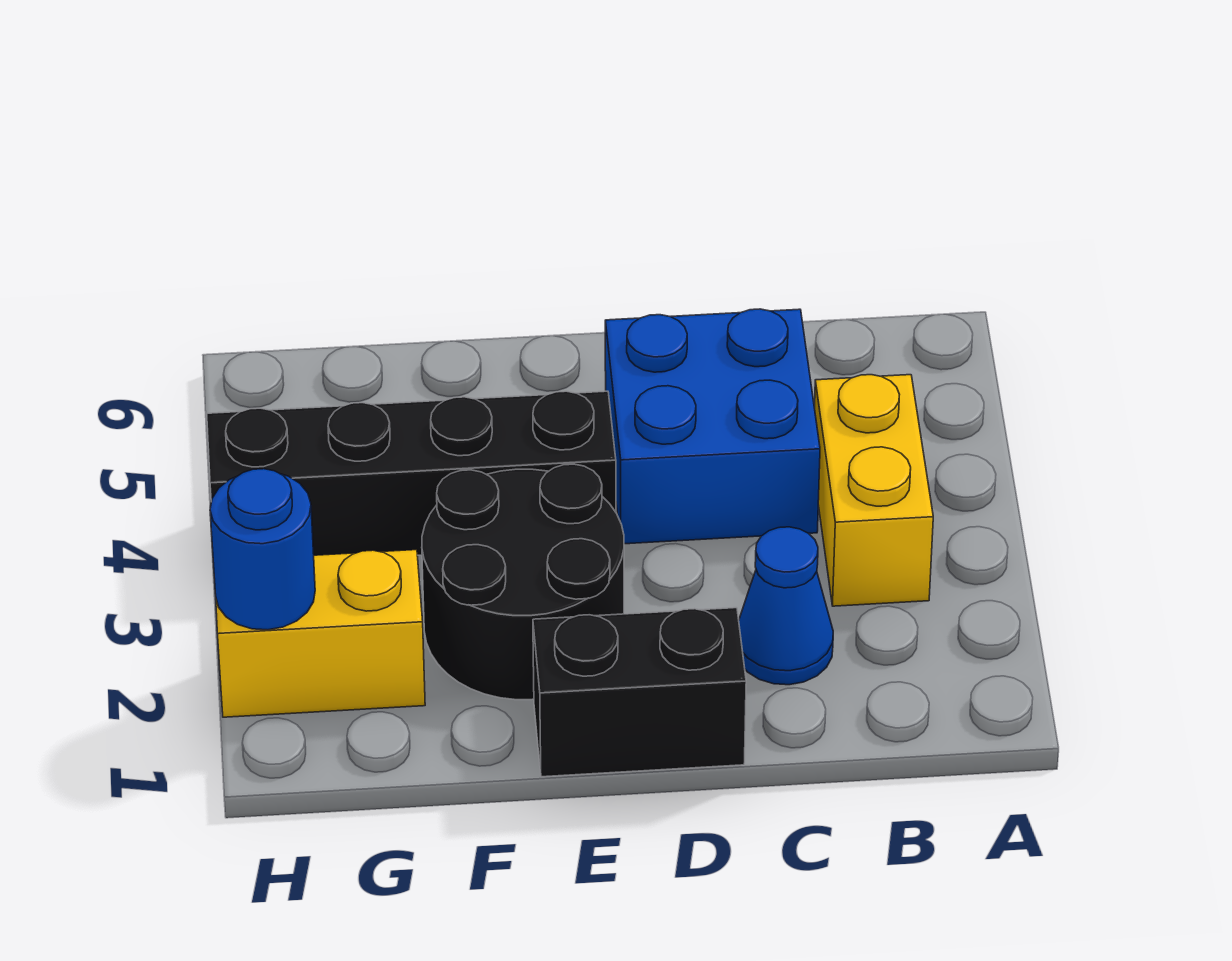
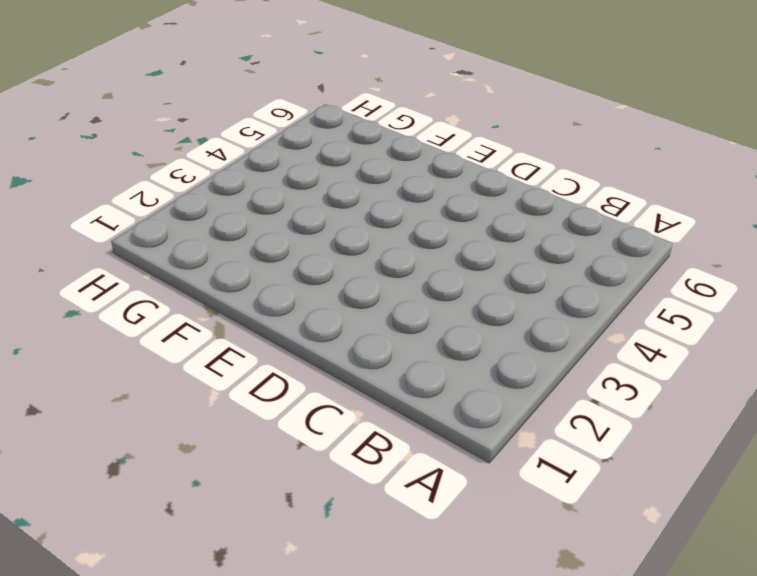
none -> yellow brick B3:B4 level 1
none -> blue cone C2 level 1

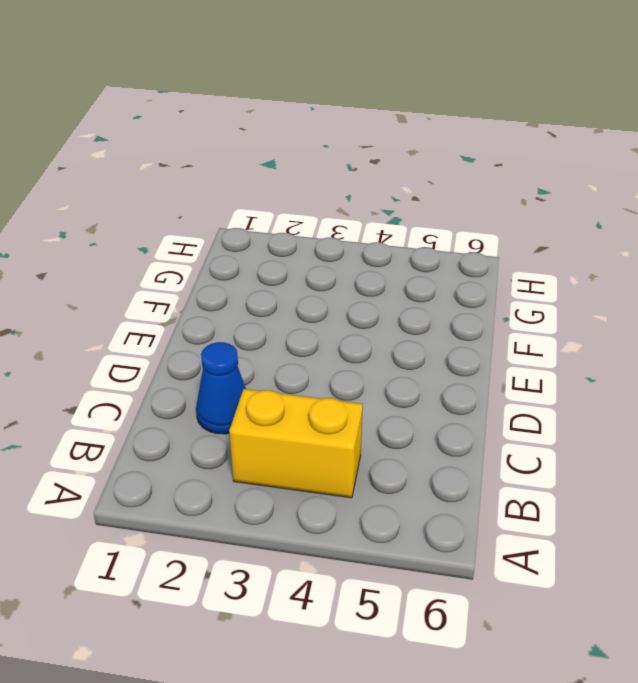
none -> blue brick C4:D5 level 1
none -> black brick D1:E1 level 1

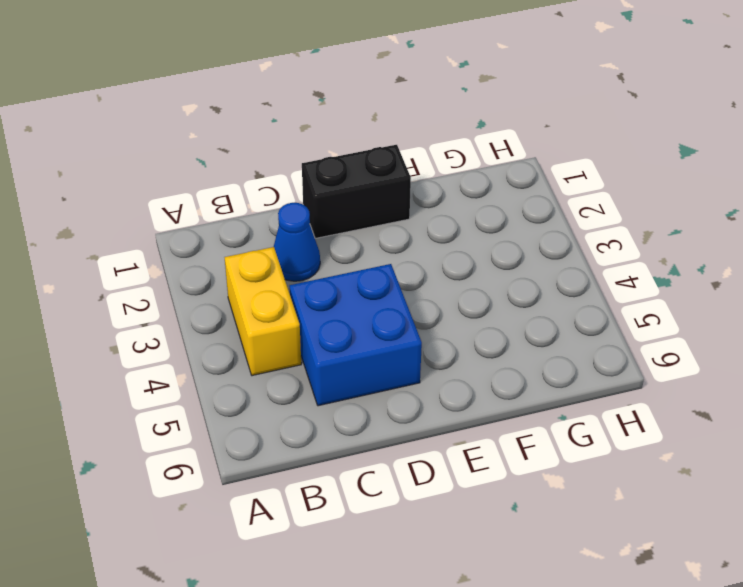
none -> black round brick E2:F3 level 1
none -> black brick E4:H4 level 1

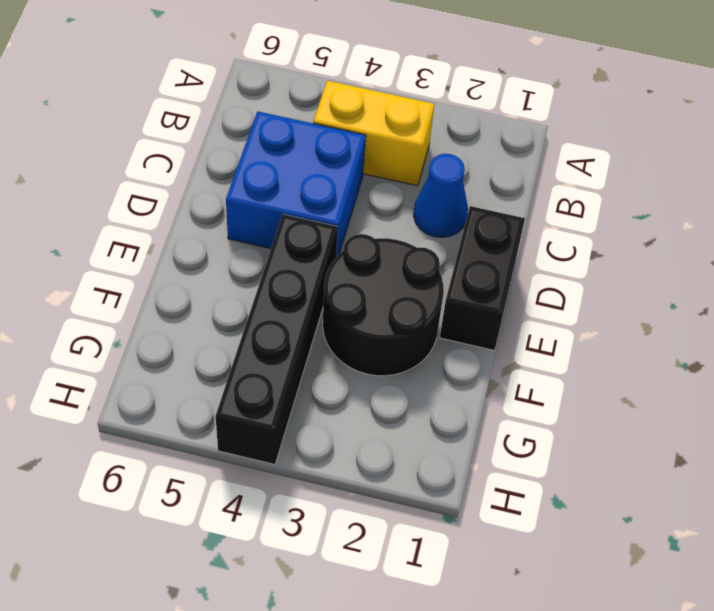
none -> yellow brick G2:H2 level 1
none -> blue round brick H2 level 2

